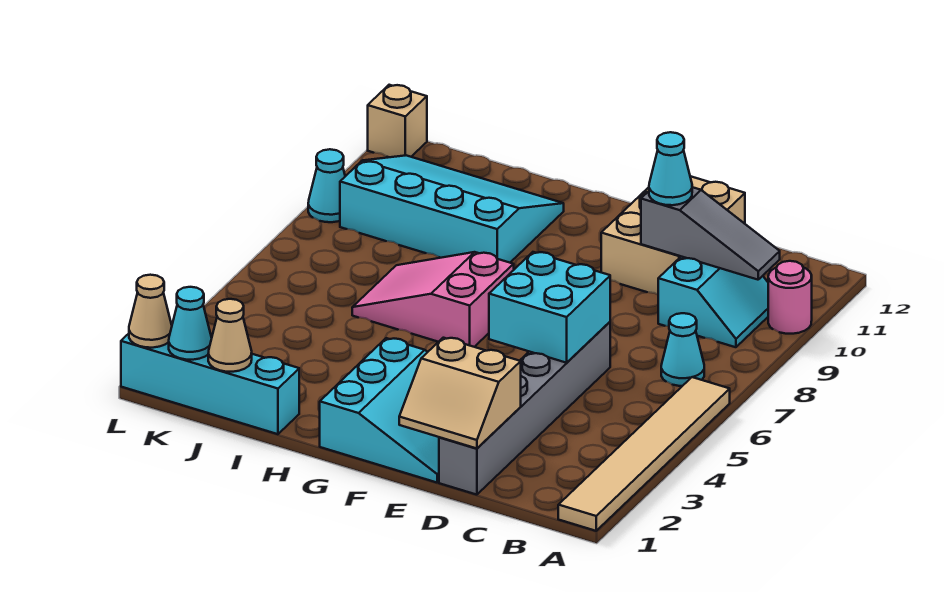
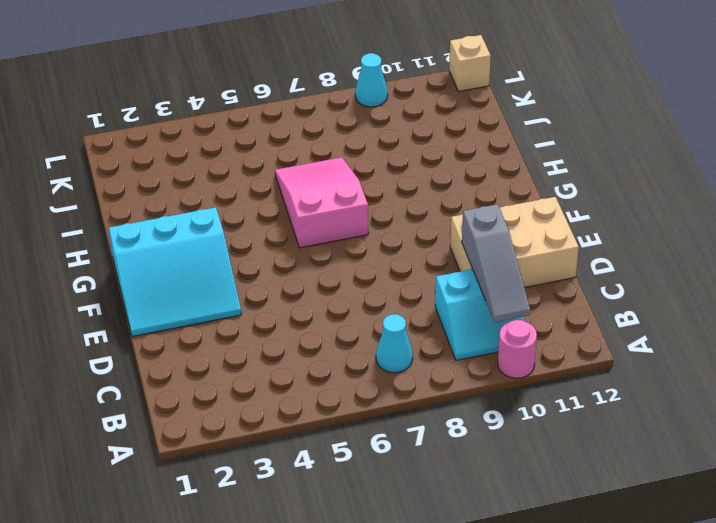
none -> tan tile A1:A6 level 1
none -> grey brick D1:D6 level 1
none -> cyan slope H9:K11 level 1 top 9

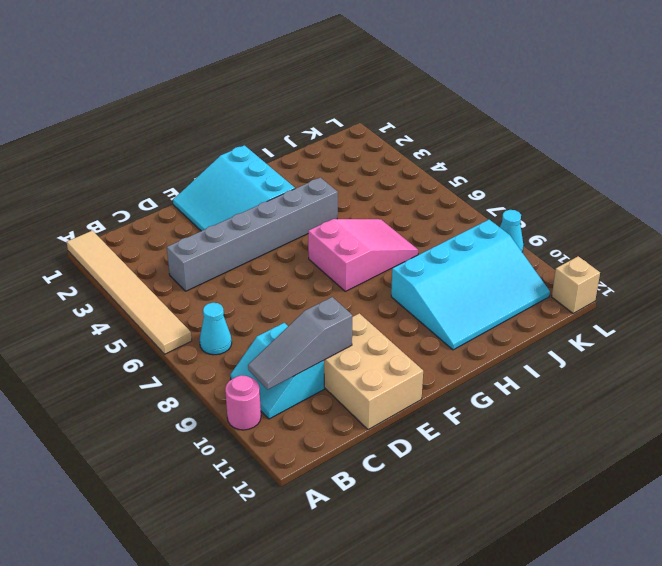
grey brick C4:H4 level 1 -> grey brick D1:D6 level 1
none -> cyan brick I1:L1 level 1
none -> tan slope D1:E2 level 2 top 2
none -> cyan brick D5:E6 level 2

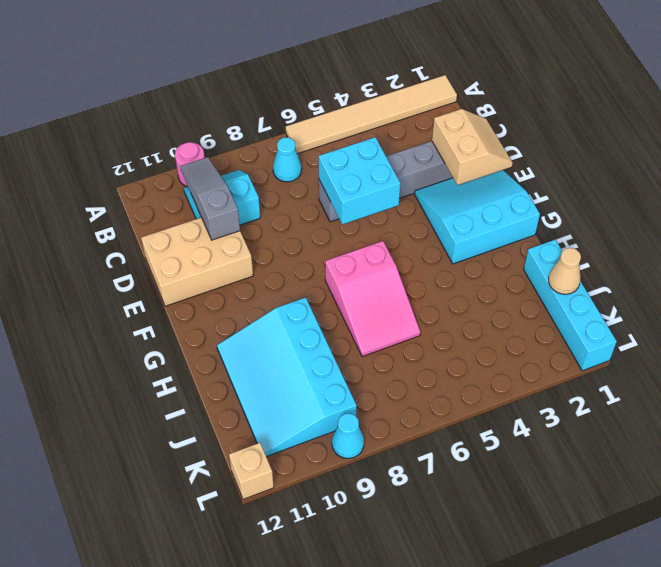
none -> cyan cone K1 level 2
none -> tan cone L1 level 2
none -> cyan cone D10 level 3

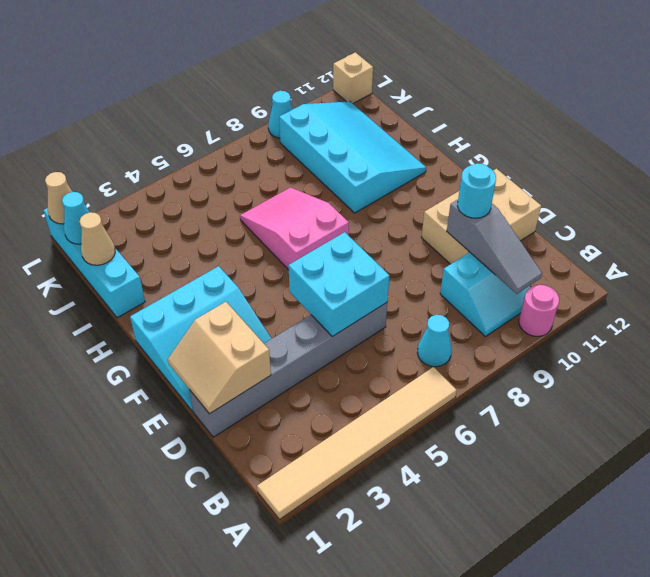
cyan round brick D10 level 3 -> cyan cone D10 level 3

